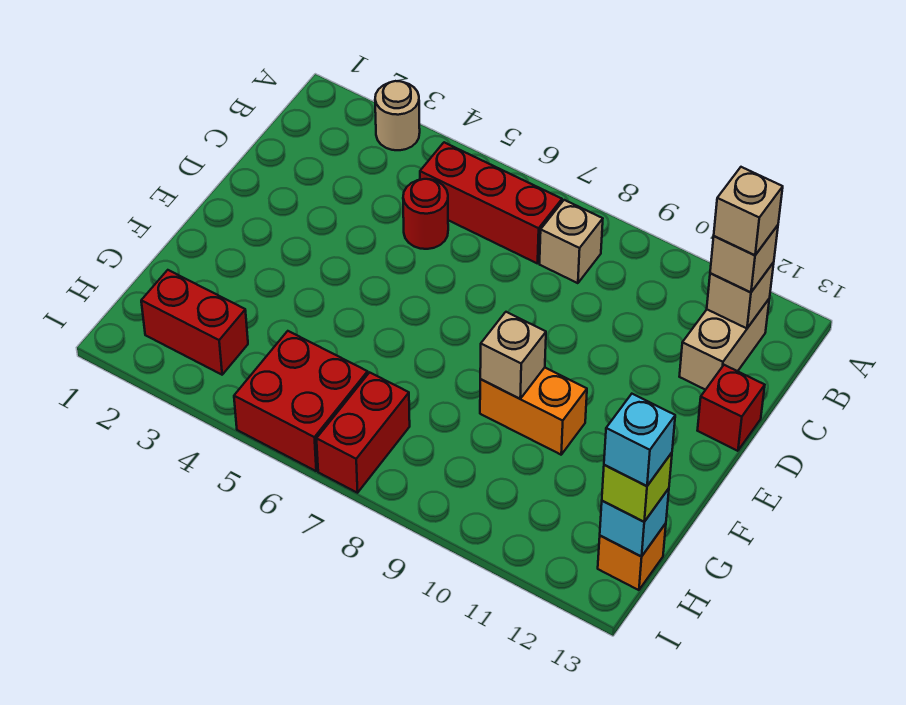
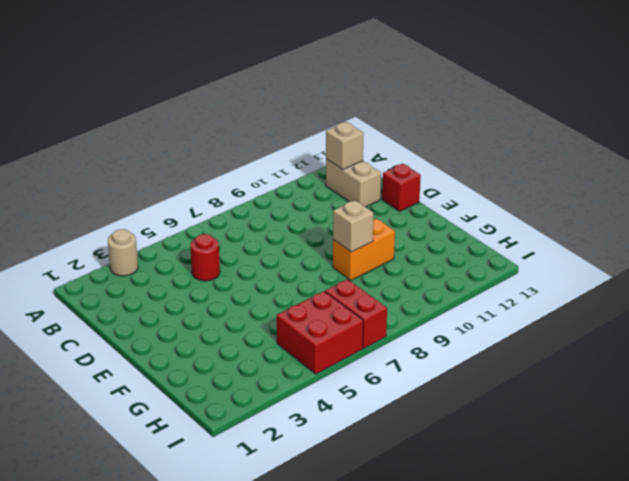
none -> red brick B5:B7 level 1
none -> tan brick B8 level 1
none -> red brick H2:H3 level 1

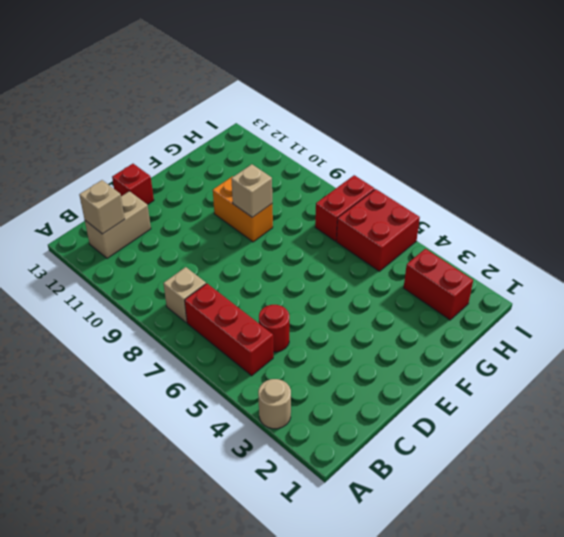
none -> orange brick H13 level 1
none -> cyan brick H13 level 2
none -> tan brick B12 level 3

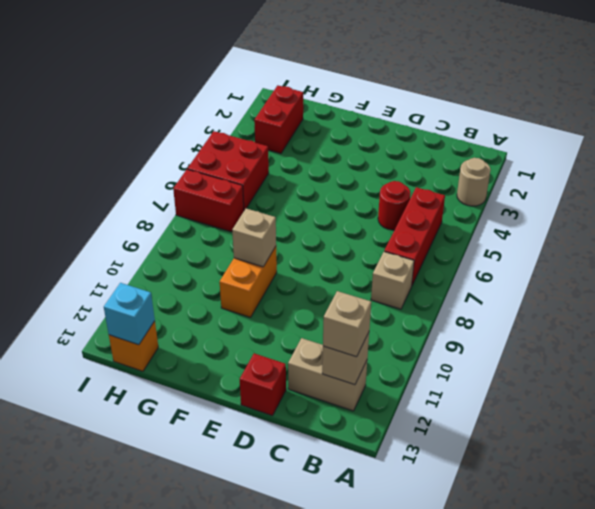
none -> lime brick H13 level 3
none -> tan brick B12 level 4
none -> cyan brick H13 level 4

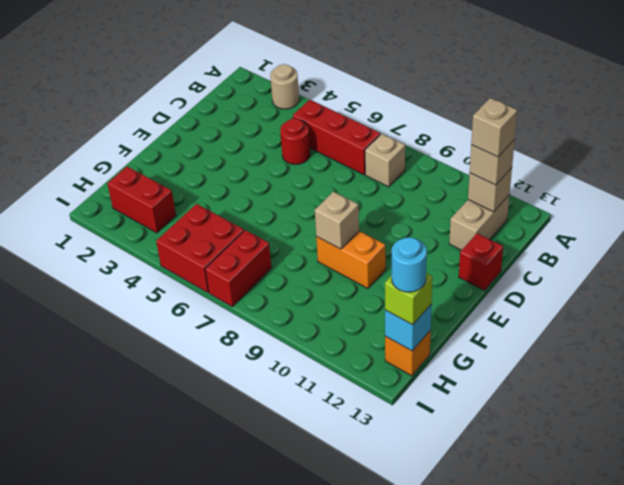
cyan round brick H13 level 4 -> cyan brick H13 level 4

